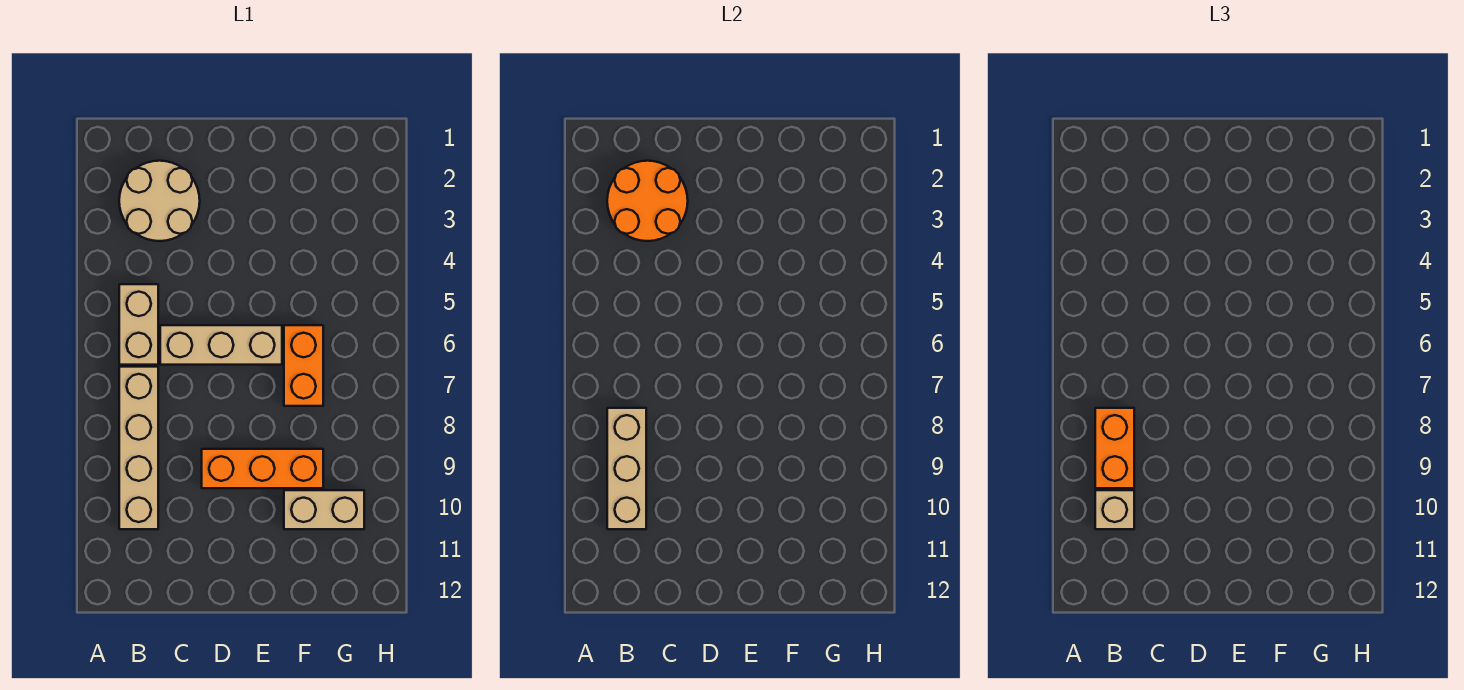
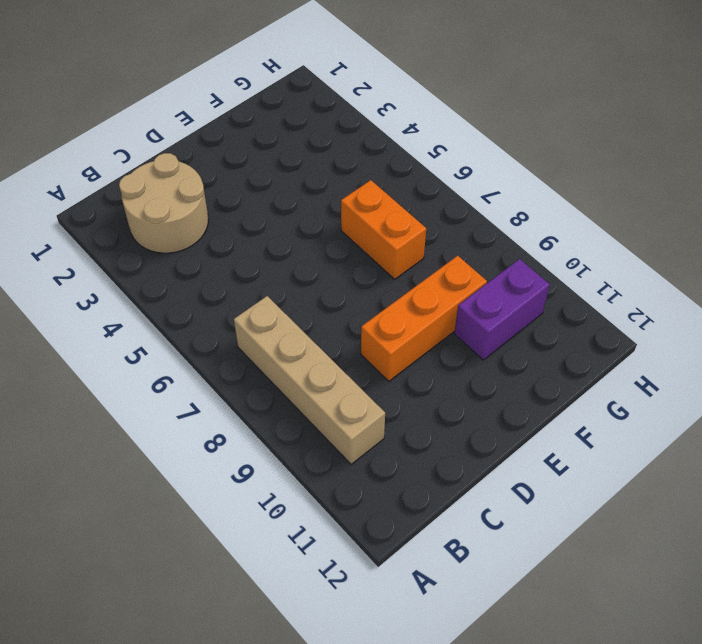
purple brick F10:G10 level 1 -> tan brick F10:G10 level 1
none -> tan brick B5:B6 level 1
none -> tan brick C6:E6 level 1

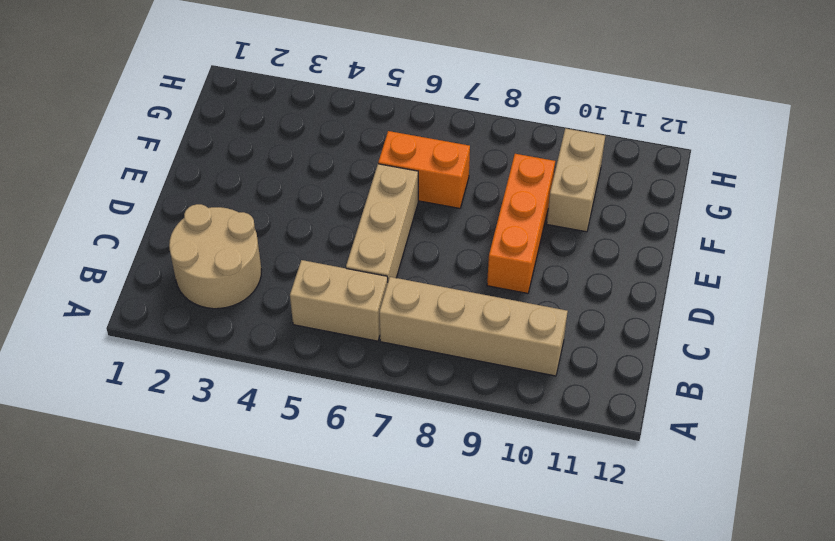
none -> orange round brick B2:C3 level 2
none -> tan brick B8:B10 level 2

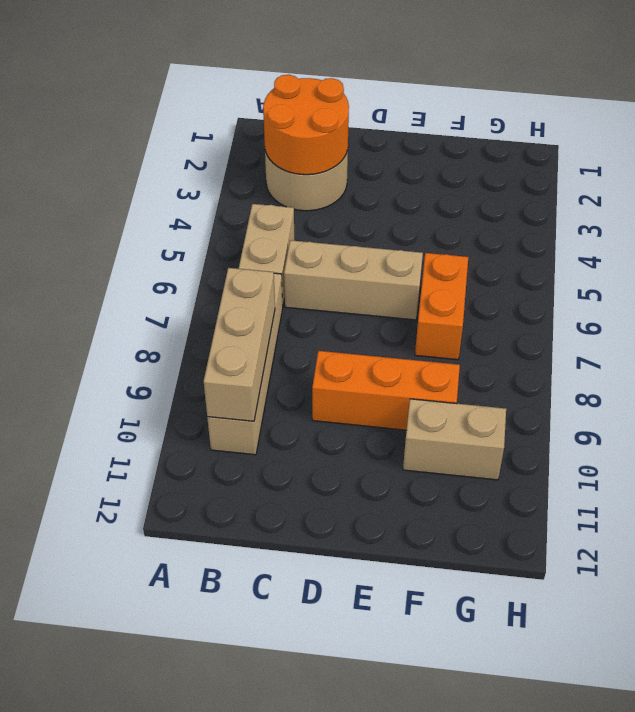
none -> orange brick B8:B9 level 3
none -> tan brick B10 level 3

